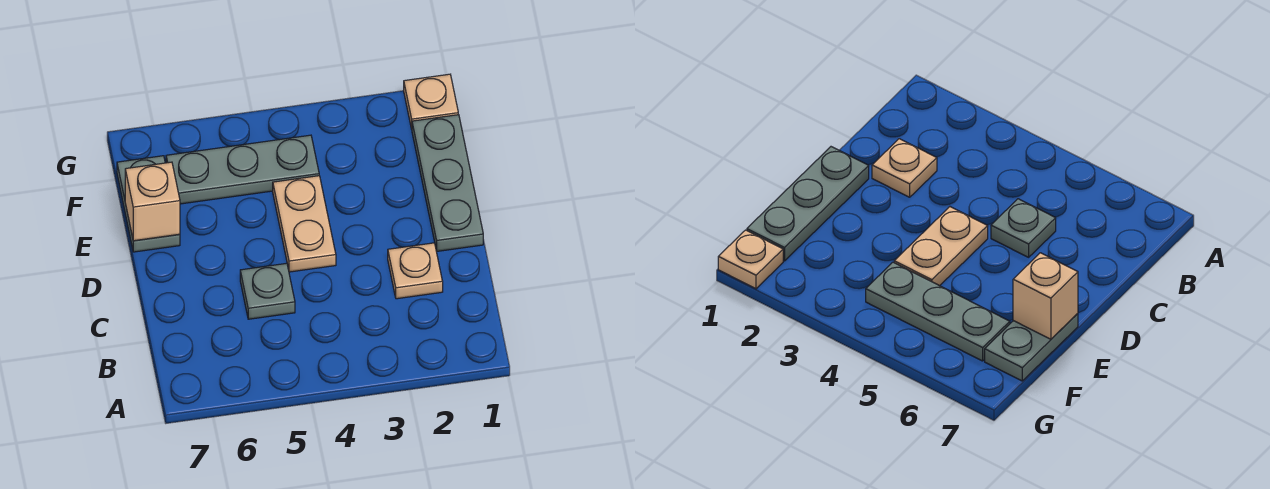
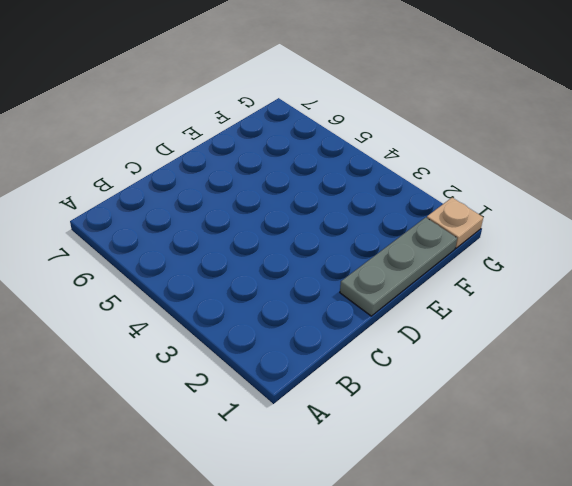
none -> tan plate C2 level 1
none -> grey plate C5 level 1

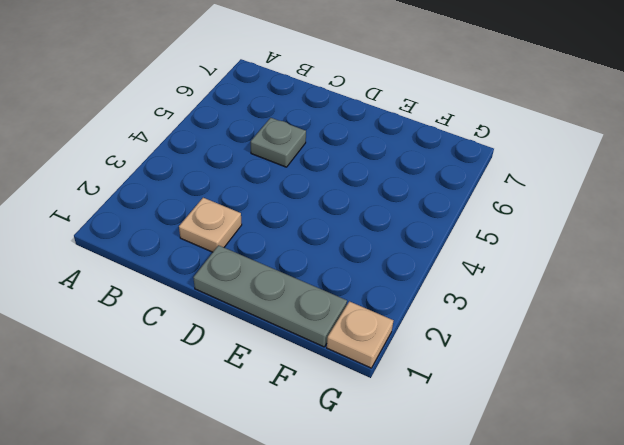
none -> tan plate D4:E4 level 1
none -> grey plate E7:F7 level 1

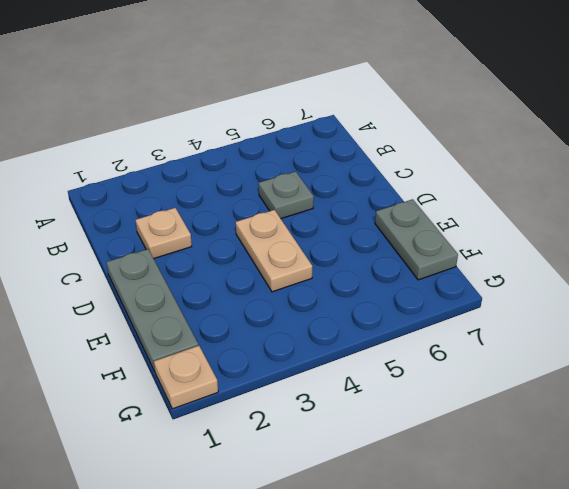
none -> grey plate F4:F6 level 1
none -> tan brick E7 level 2

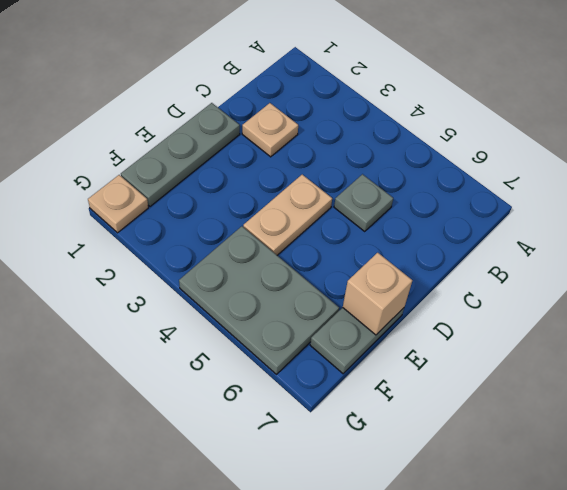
grey plate F4:G6 level 1 -> grey plate F4:F6 level 1

